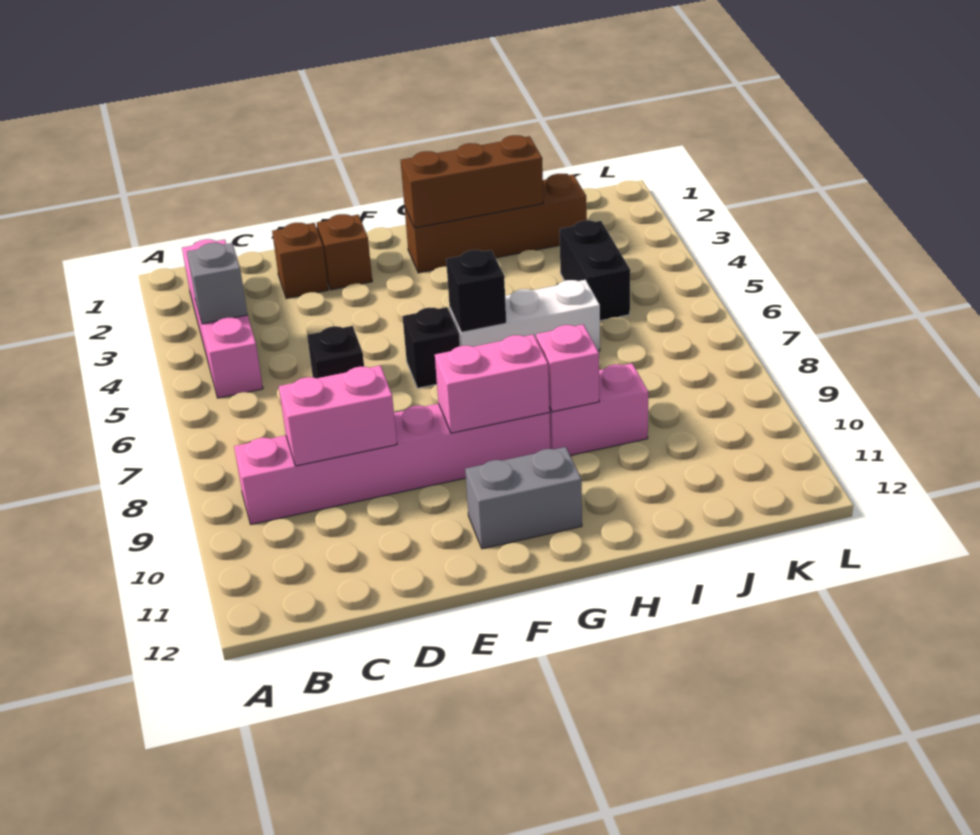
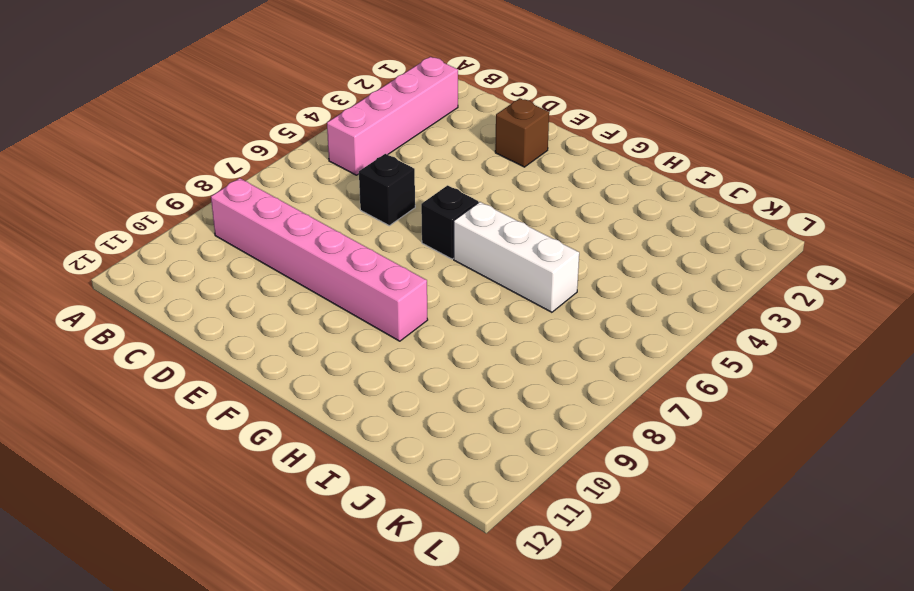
none -> brown brick D2 level 1
none -> grey brick F11:G11 level 1
none -> brown brick G2:J2 level 1

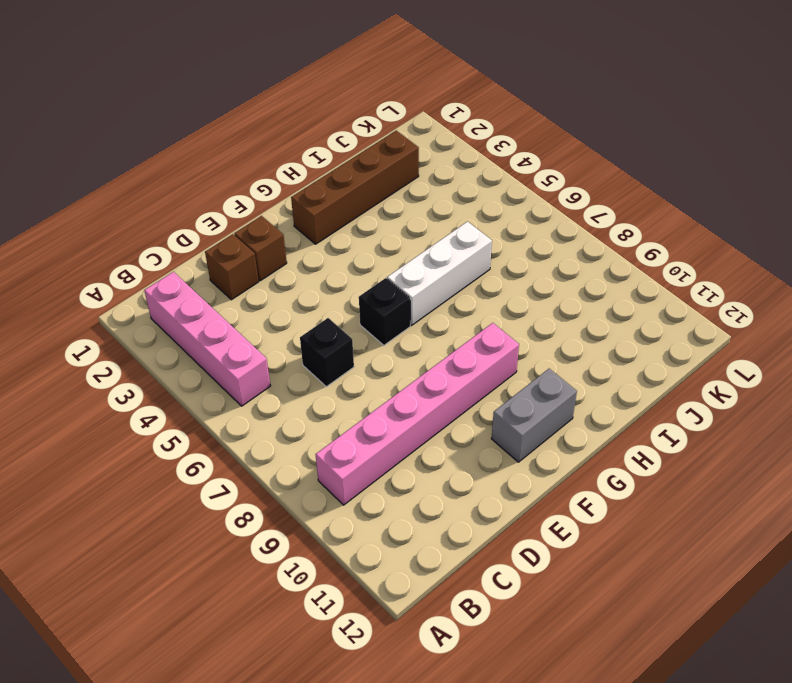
none -> pink brick H9:I9 level 1
none -> black brick J4:J5 level 1
none -> grey brick B4 level 2

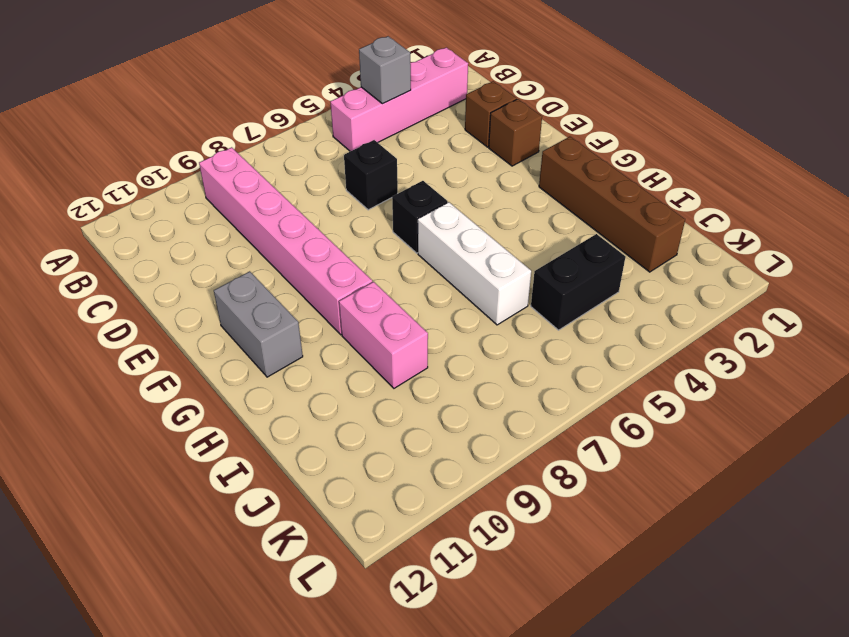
none -> pink brick C9:D9 level 2
none -> pink brick F9:G9 level 2
none -> brown brick G2:I2 level 2

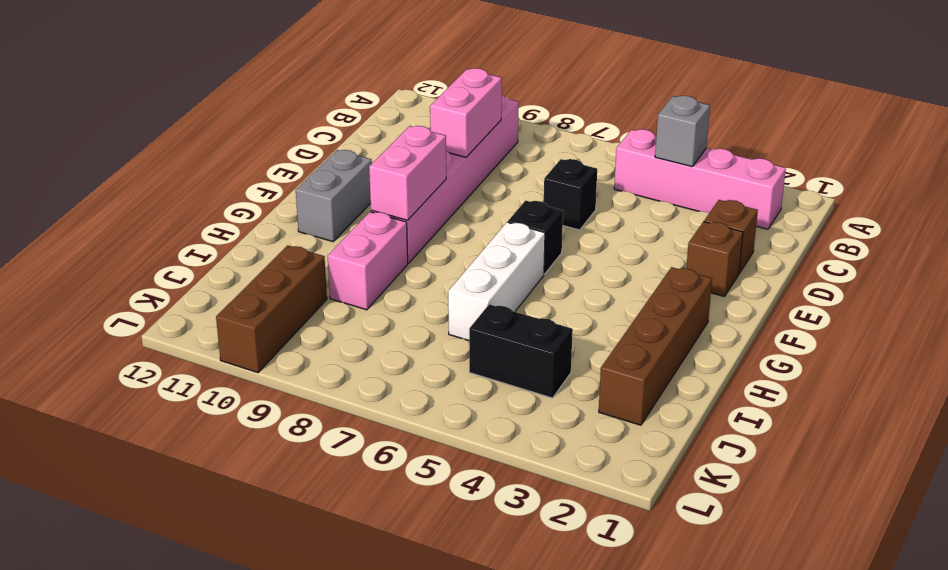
brown brick J10:L10 level 1 -> brown brick G2:I2 level 2
none -> black brick G6 level 2
none -> pink brick H9 level 2

